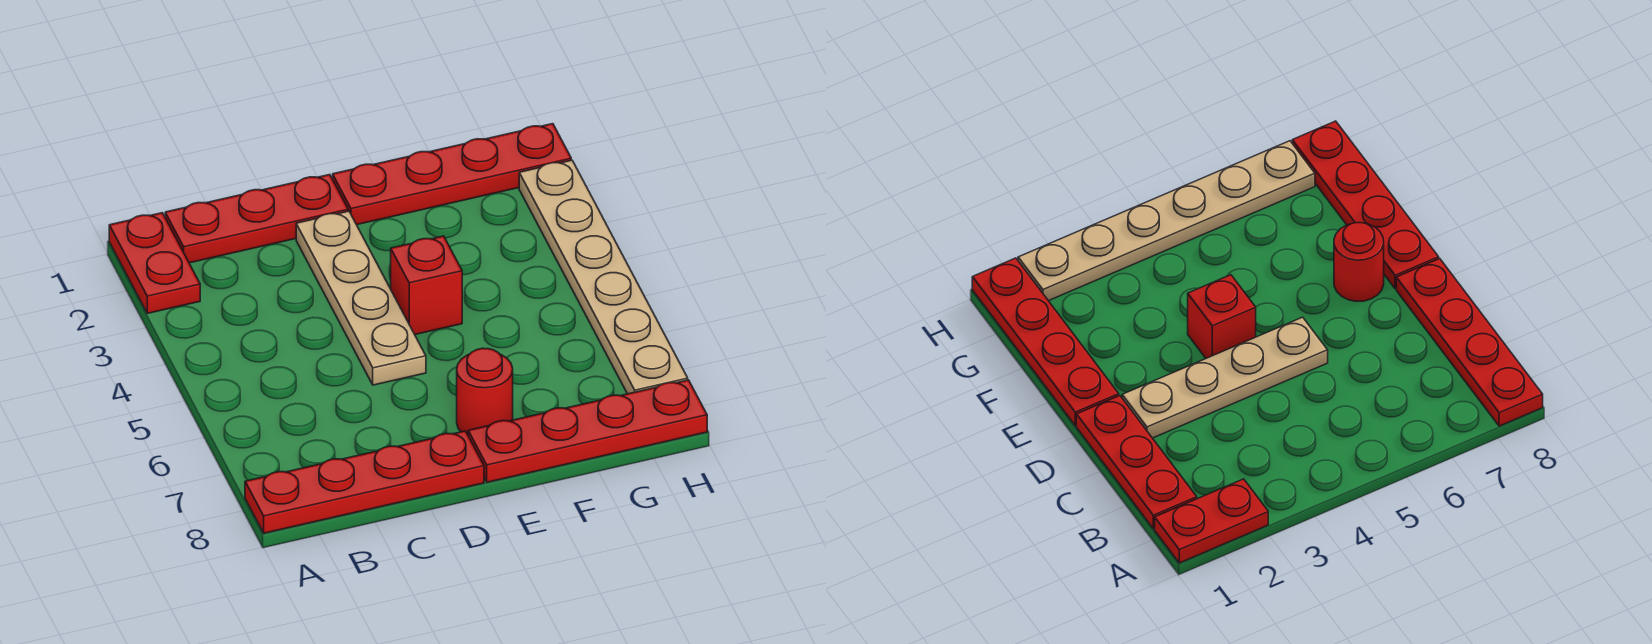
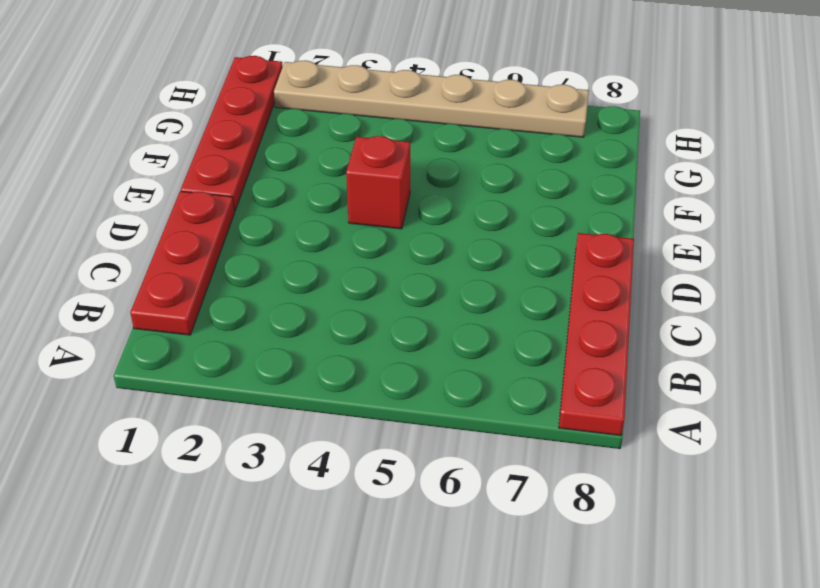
none -> red plate A1:A2 level 1
none -> tan plate D2:D5 level 1

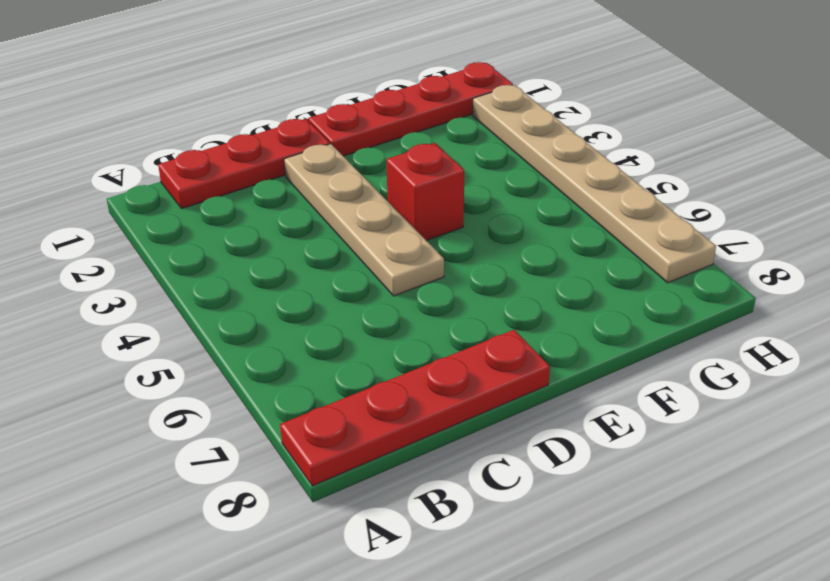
none -> red plate A1:A2 level 1
none -> red round brick E7 level 1

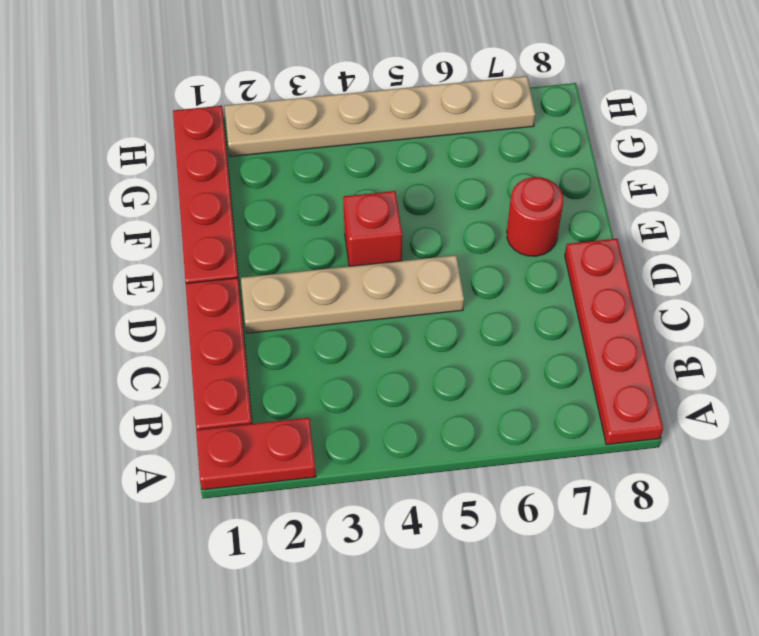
none -> red plate E8:H8 level 1

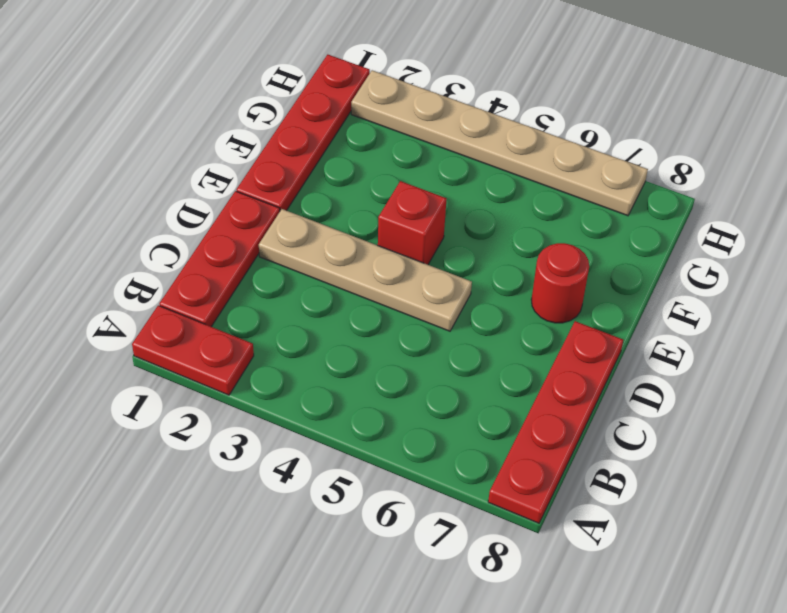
none -> red plate E8:H8 level 1

